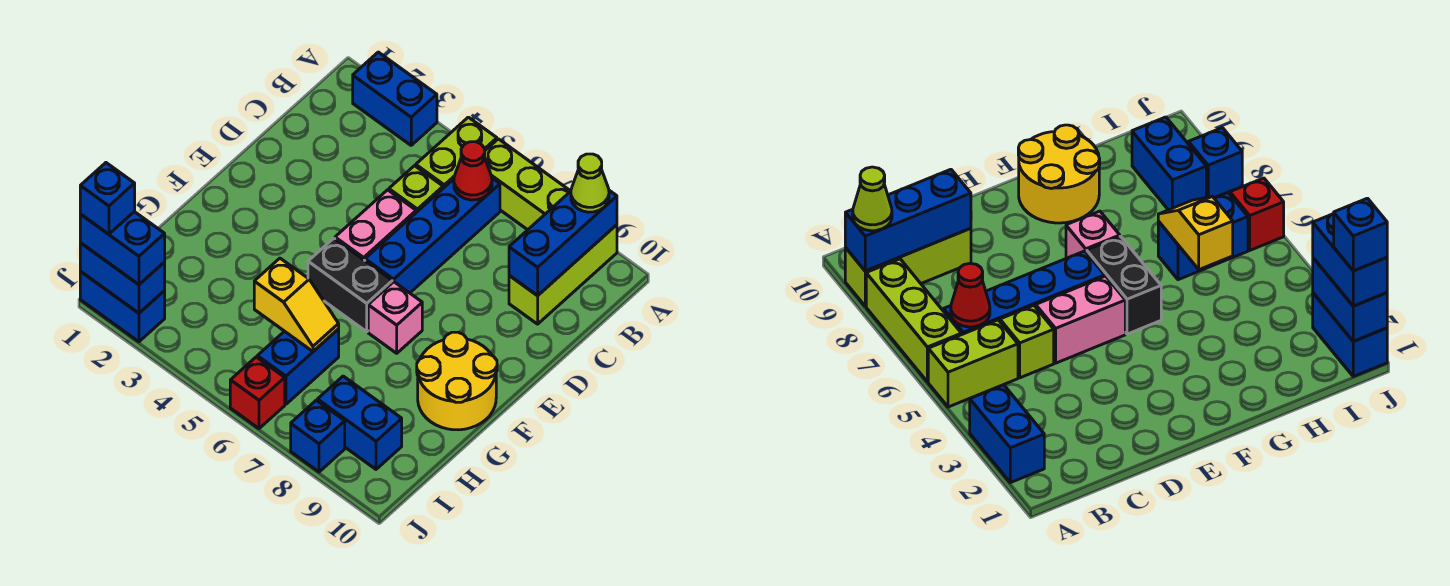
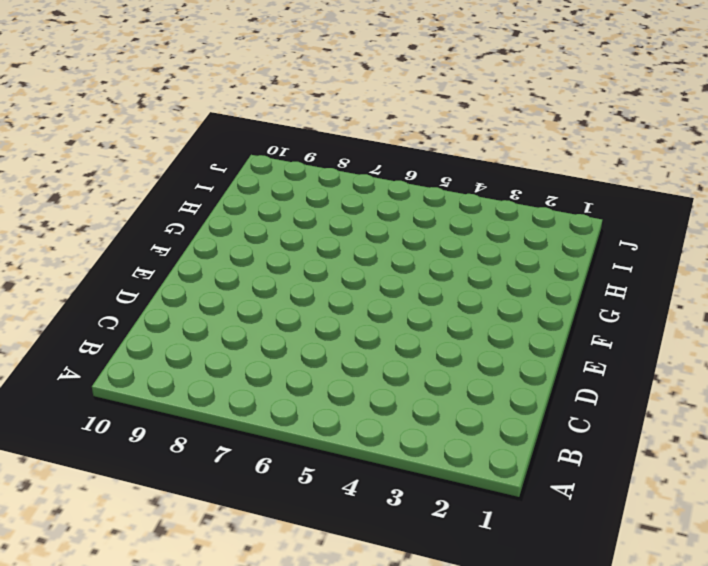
none -> blue brick A2:A3 level 1
none -> lime brick A5:B5 level 1
none -> lime brick A6:A8 level 1

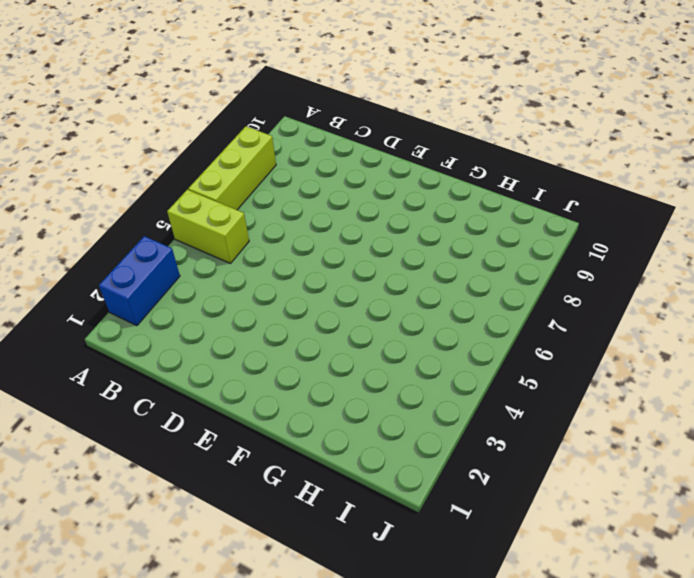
none -> lime brick A9:C9 level 1
none -> blue brick B6:E6 level 1
none -> lime brick C5 level 1

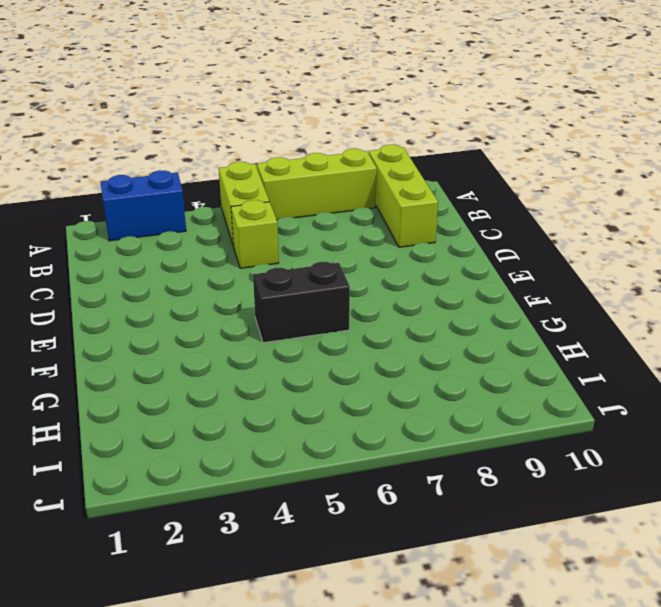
none -> blue brick B6:E6 level 1
none -> pink brick D5:E5 level 1
none -> pink brick F7 level 1

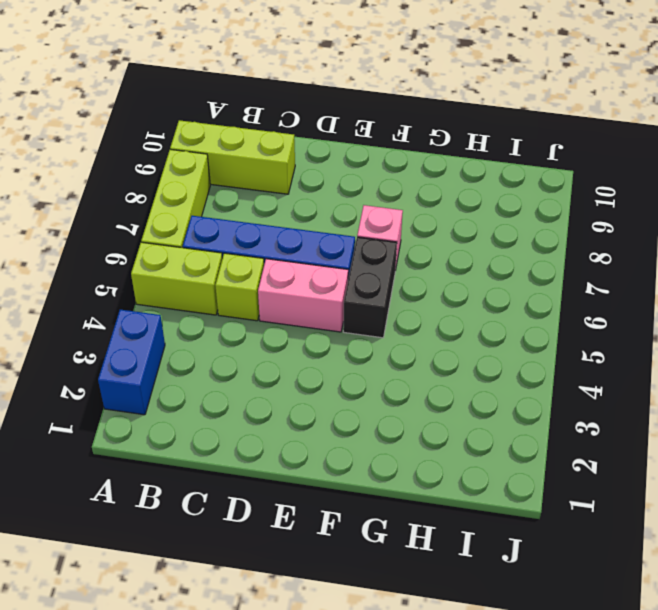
none -> yellow round brick F9:G10 level 1
none -> blue brick H6:I6 level 1
none -> blue brick I8:I9 level 1

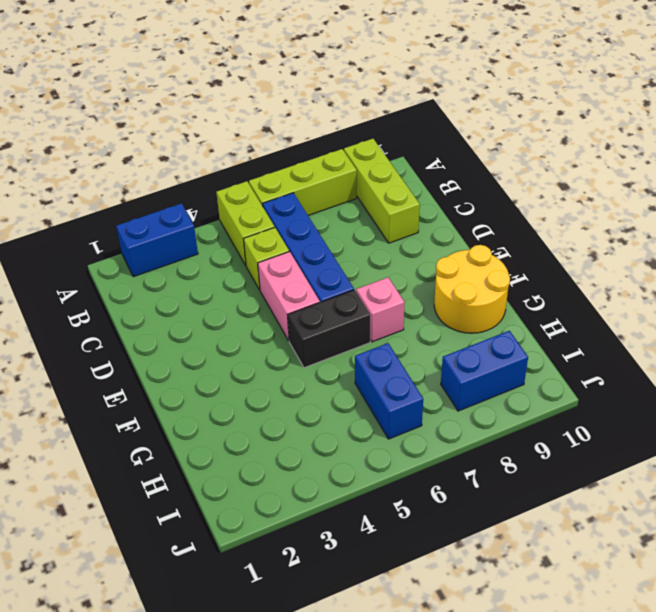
none -> blue brick J1:J2 level 1
none -> red brick J6 level 1
none -> blue brick J8 level 1

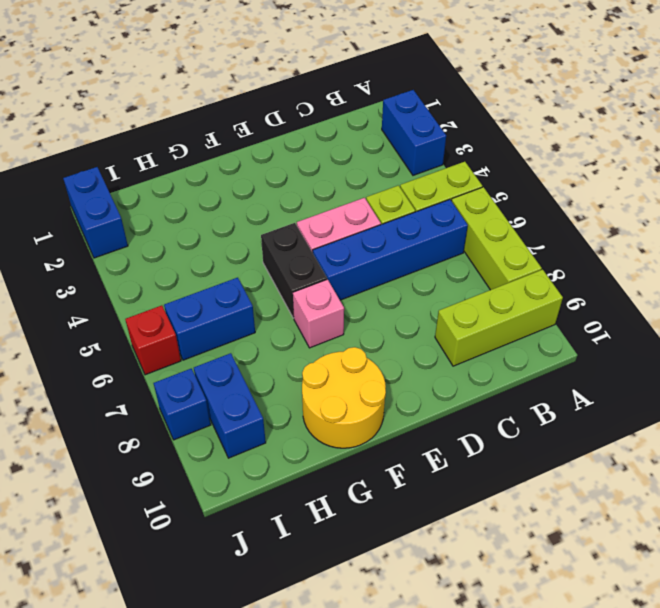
none -> blue brick A9:C9 level 2
none -> red cone B6 level 2
none -> yellow slope H5:H6 level 2 top 5

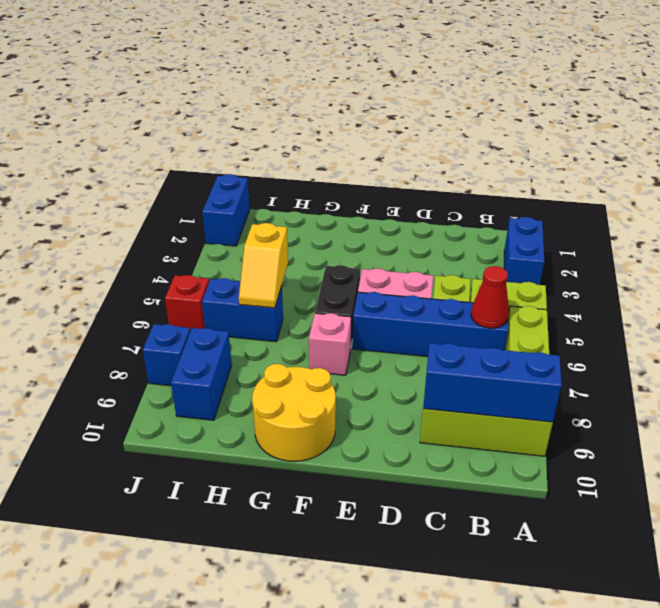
none -> blue brick J1:J2 level 2
none -> lime cone A9 level 3
none -> blue brick J1:J2 level 3

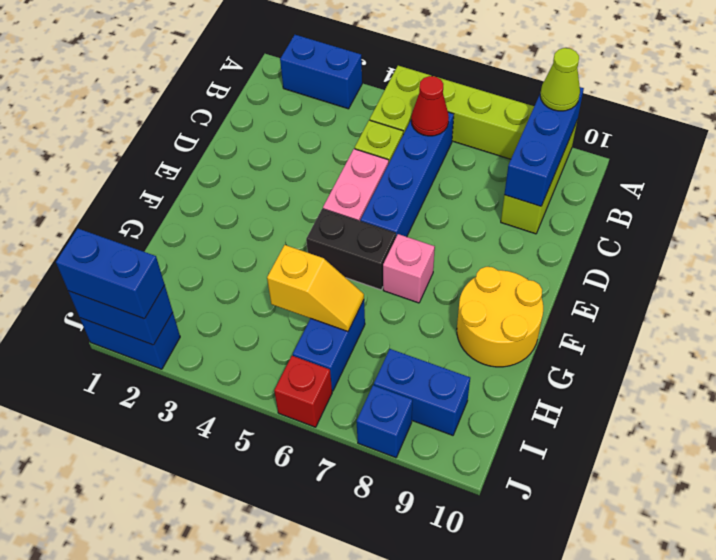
none -> blue brick J1 level 4

